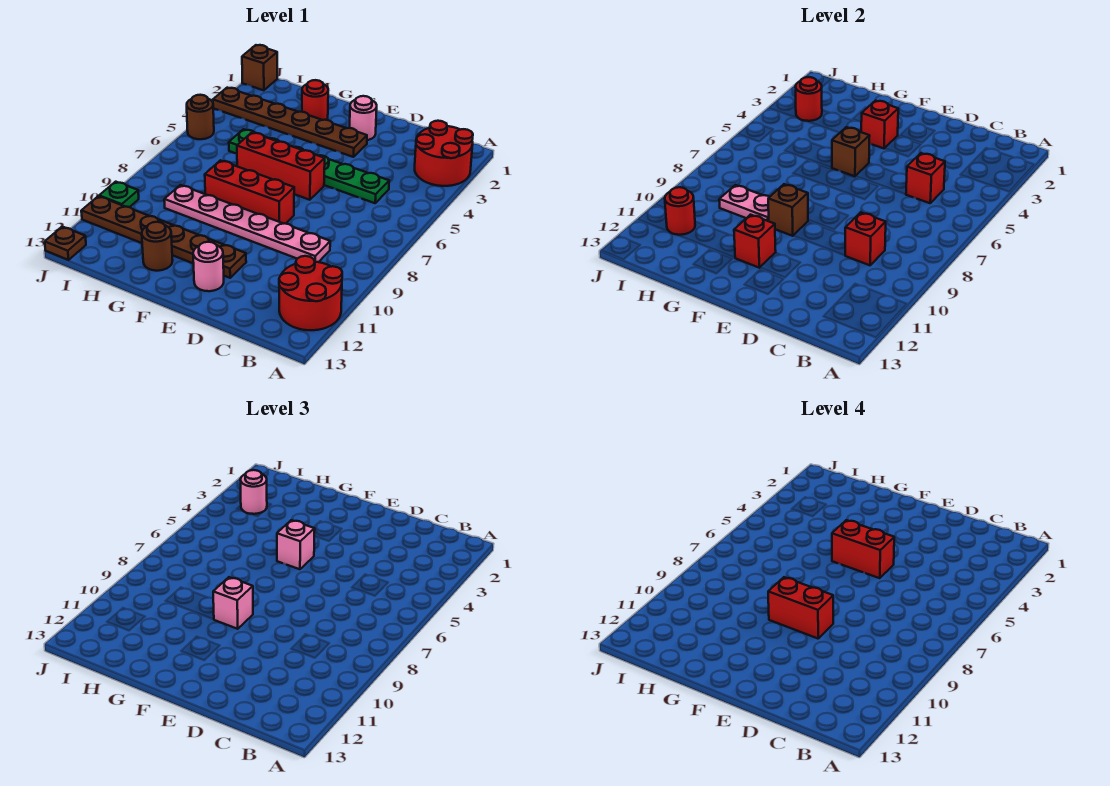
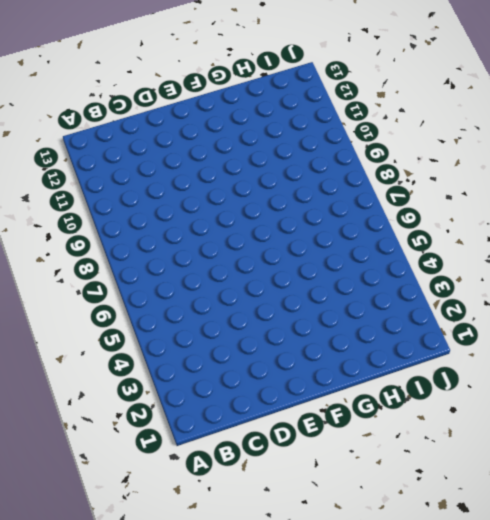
none -> red round brick A2:B3 level 1
none -> red round brick A11:B12 level 1
none -> green plate C5:H5 level 1
none -> pink plate C9:H9 level 1

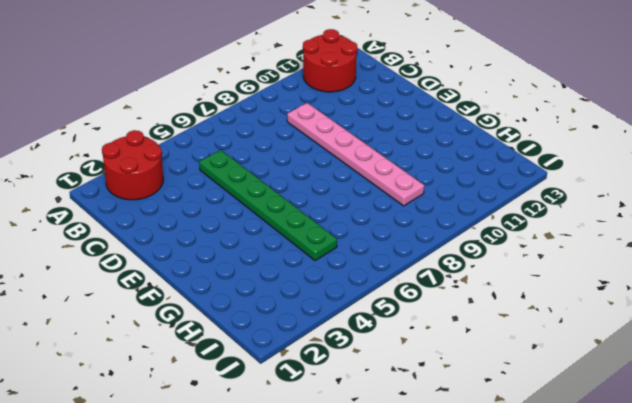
none -> pink round brick E2 level 1
none -> brown plate E3:J3 level 1
none -> red brick E6:G6 level 1
none -> red brick E8:G8 level 1

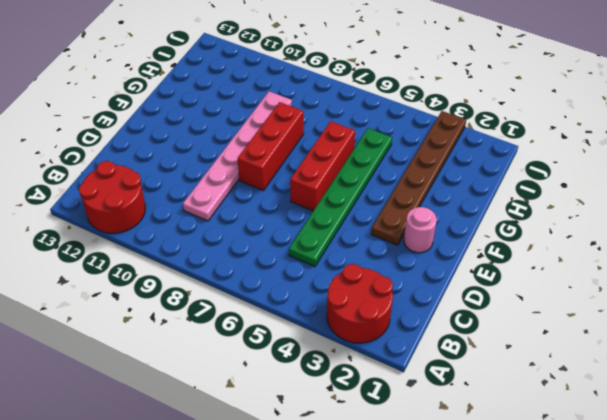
none -> brown plate E11:J11 level 1
none -> pink round brick E12 level 1
none -> red round brick G2 level 1
none -> brown round brick G12 level 1

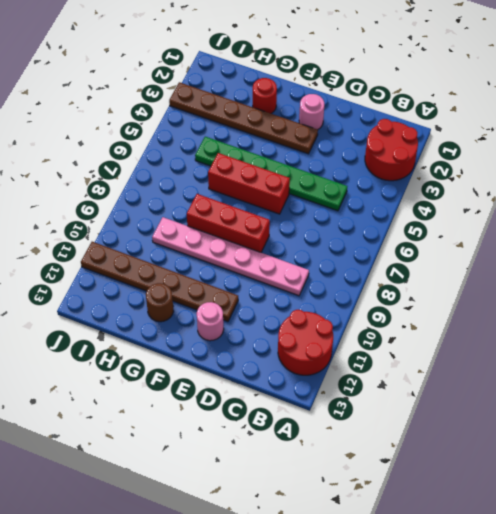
none -> brown brick J1 level 1
none -> brown round brick J5 level 1
none -> green plate J10 level 1
none -> brown plate J13 level 1

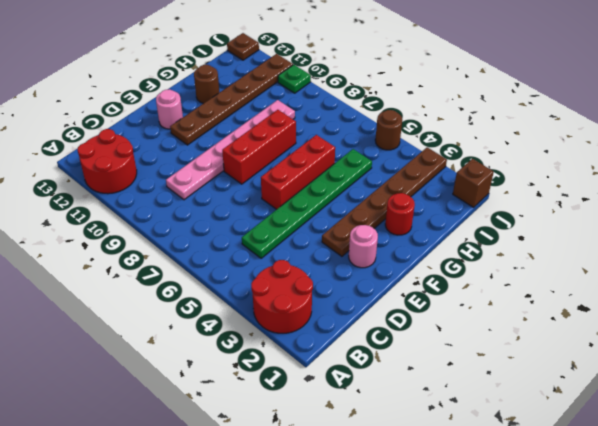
none -> red brick C5 level 2
none -> red brick C9 level 2
none -> red brick F3 level 2
none -> brown brick F5 level 2

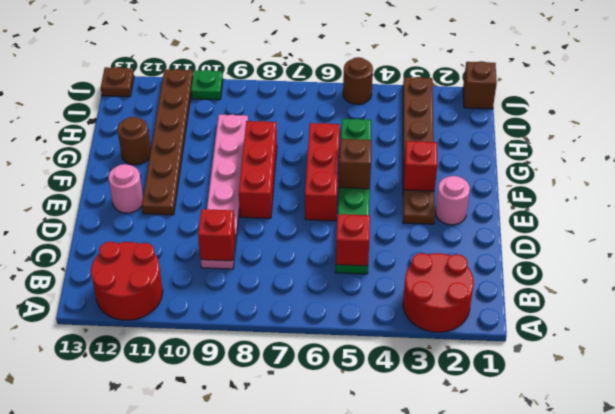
none -> red round brick G2 level 1
none -> brown brick F9 level 2
none -> red brick F11 level 2
none -> pink plate G9:H9 level 2

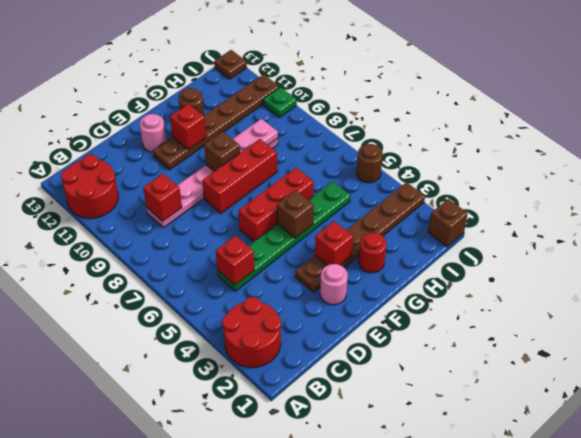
none -> red round brick I3 level 2
none -> red round brick I11 level 2
none -> pink brick F5 level 3
none -> pink brick F9 level 3

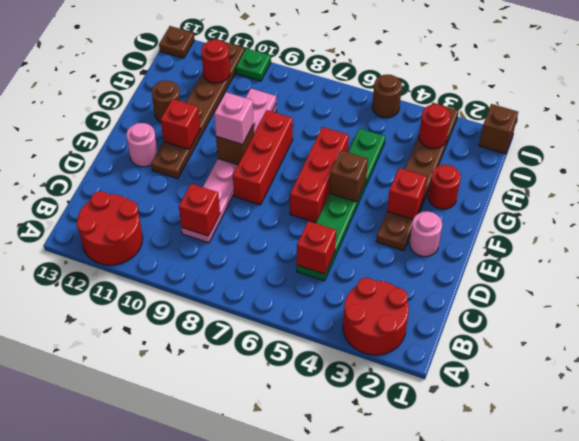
none -> pink brick F5 level 3
none -> pink round brick I3 level 3
none -> red brick E5:F5 level 4
none -> red brick E9:F9 level 4

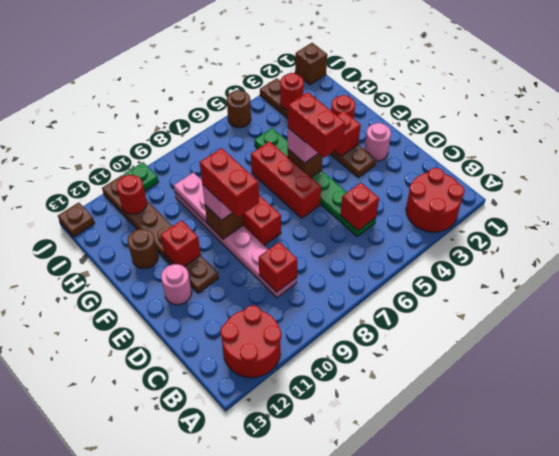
none -> pink round brick I3 level 3

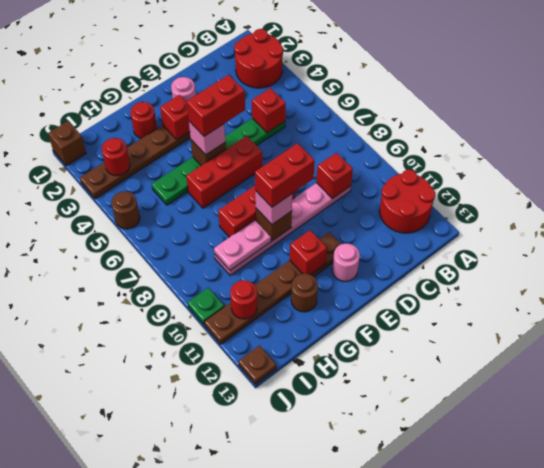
none -> pink round brick I3 level 3

